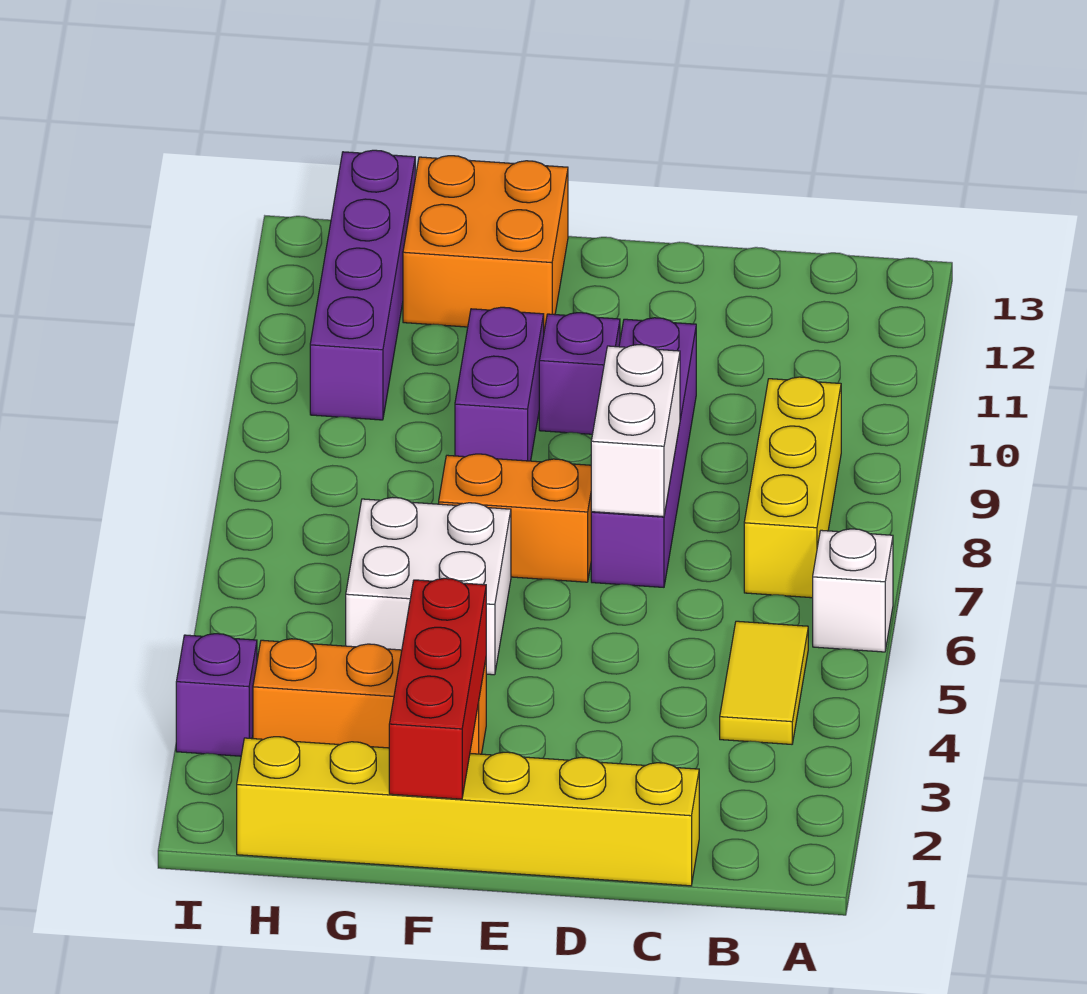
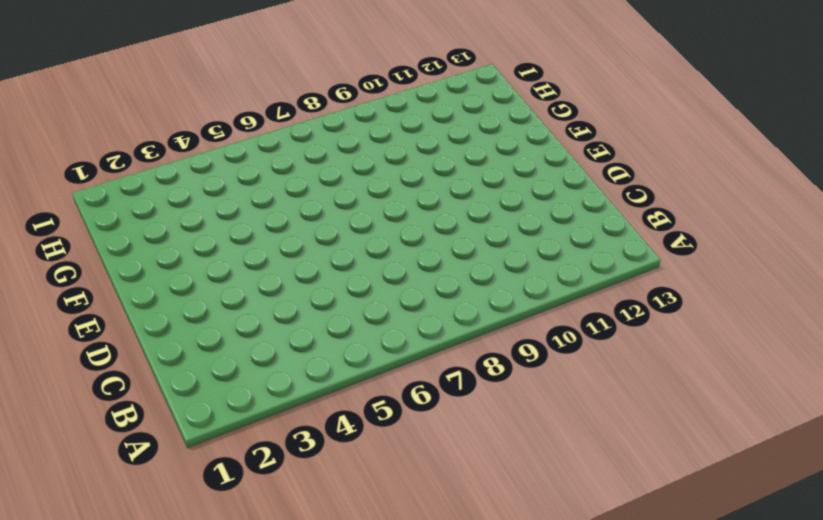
none -> white brick A6 level 1
none -> yellow tile B4:B5 level 1
none -> yellow brick B7:B9 level 1

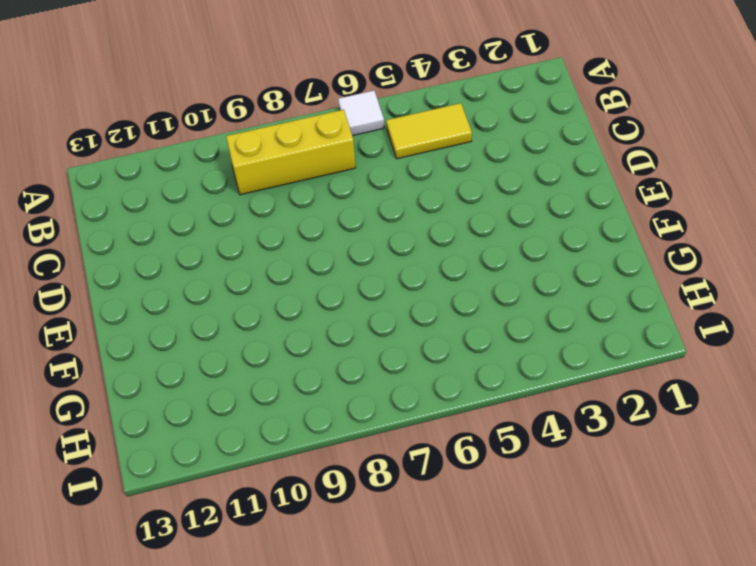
white tile A6 level 1 -> white brick A6 level 1
none -> yellow brick C1:H1 level 1
none -> purple brick D7:D10 level 1
none -> orange brick E7:F7 level 1

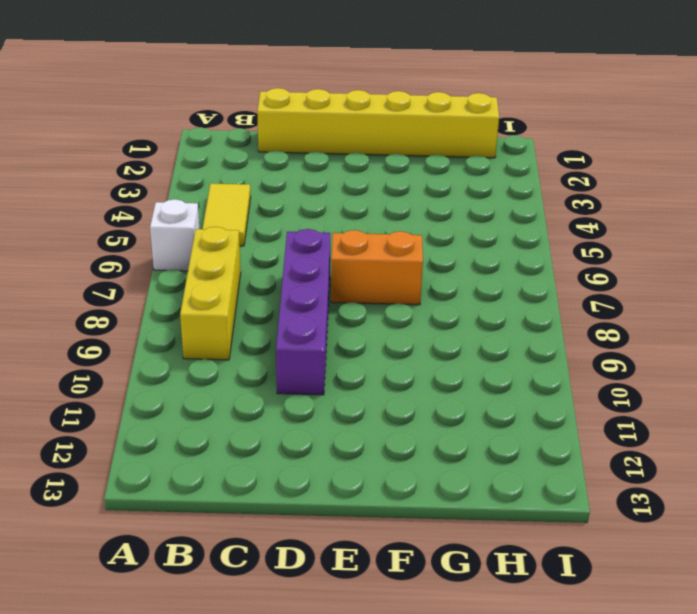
none -> purple brick E10 level 1
none -> orange brick F3:H3 level 1
none -> white brick F5:G6 level 1

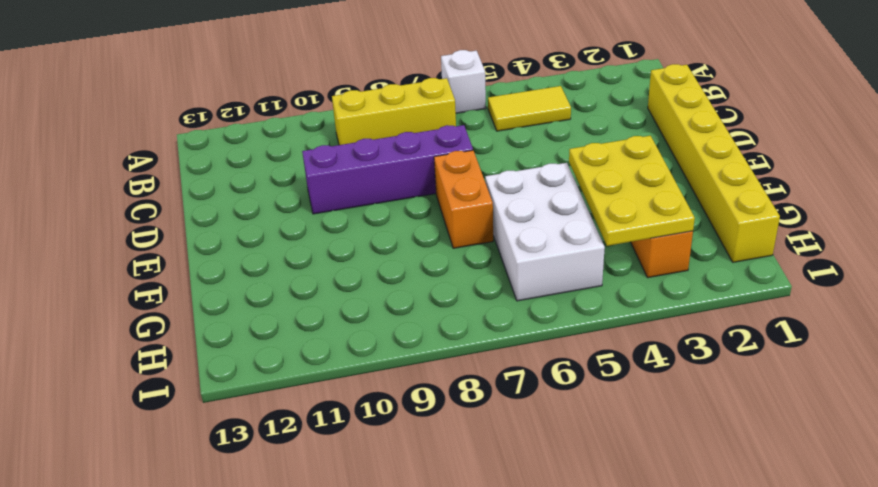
yellow plate F3:H4 level 2 -> red brick F1:F3 level 2
white brick F5:H6 level 1 -> white brick F5:G6 level 1
none -> purple brick E10 level 1
none -> purple brick F9:F10 level 1
none -> orange brick F12:G13 level 1

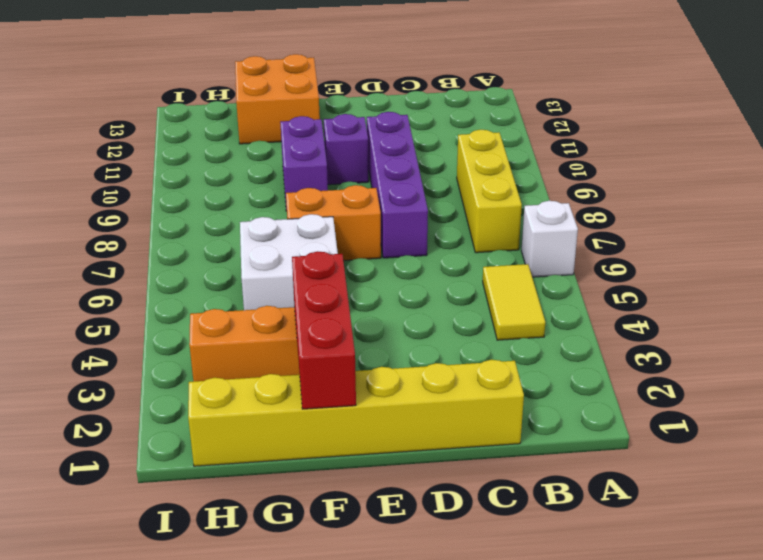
none -> purple brick H10:H13 level 1
none -> purple brick I3 level 1
none -> white brick D7:D8 level 2

